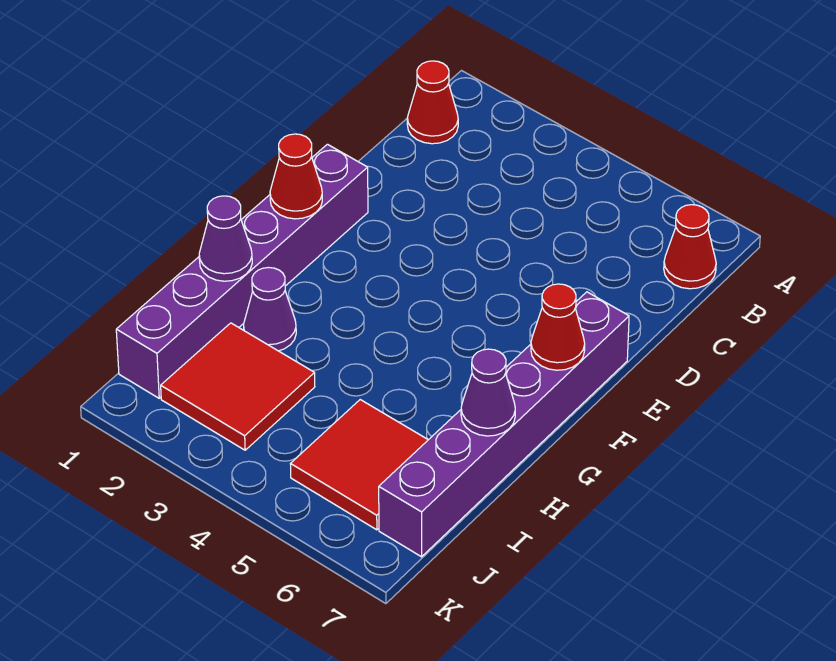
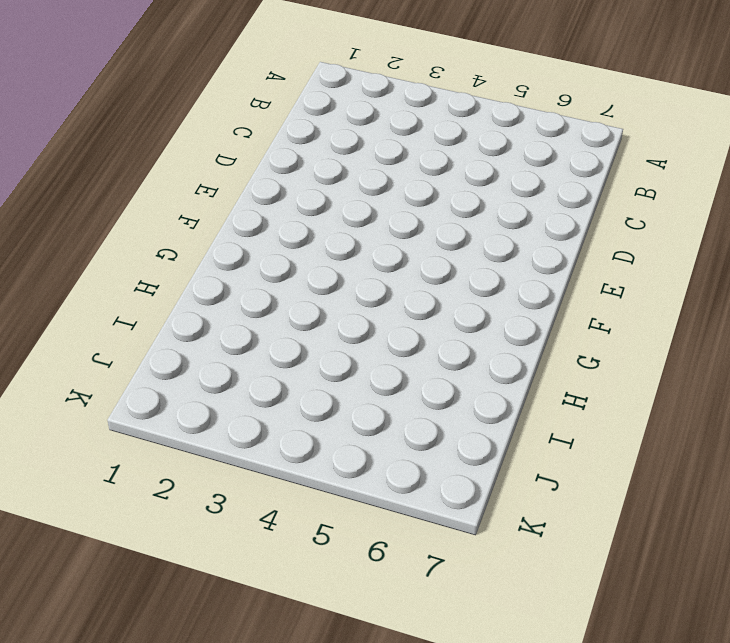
none -> red cone B1 level 1
none -> red cone B7 level 1

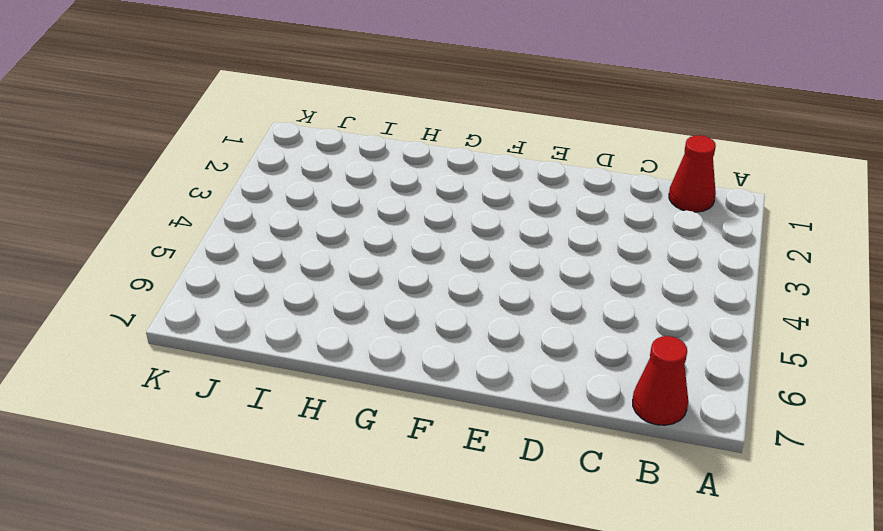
none -> purple brick E1:J1 level 1
none -> purple brick E7:J7 level 1

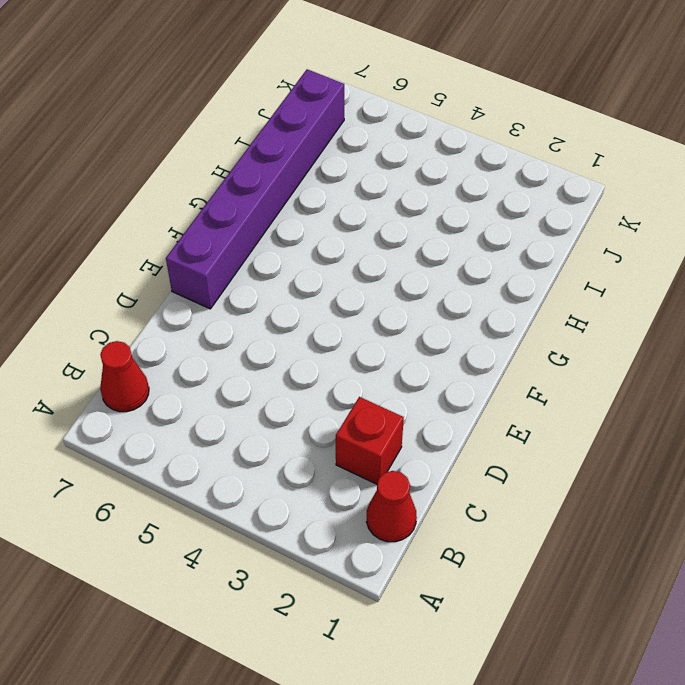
red brick C2 level 1 -> none
none -> purple brick E1:J1 level 1
none -> purple cone H2 level 1

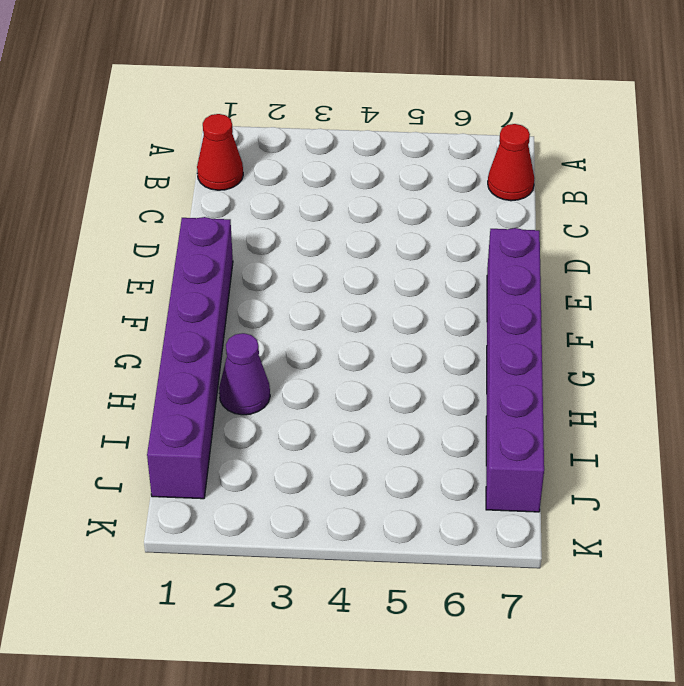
none -> red tile I2:J3 level 1
none -> red tile I5:J6 level 1

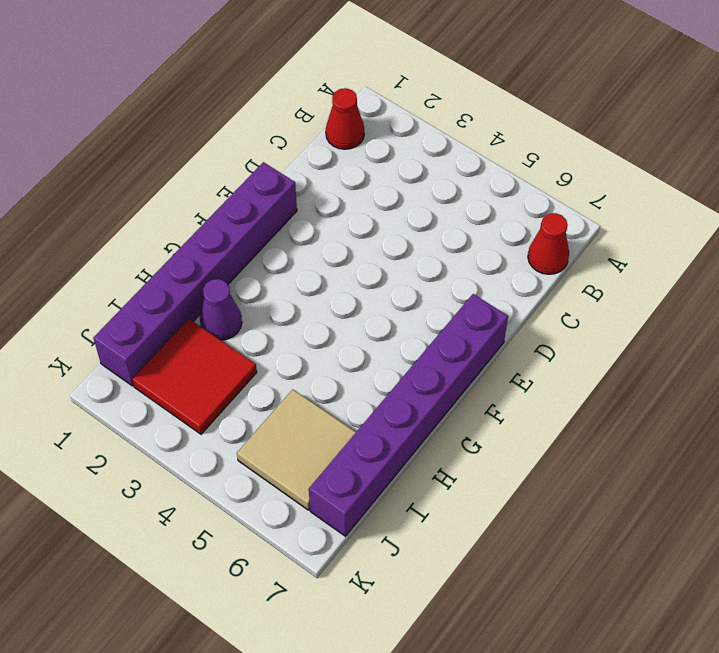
tan tile I5:J6 level 1 -> red tile I5:J6 level 1
none -> red cone F1 level 2
none -> red cone F7 level 2

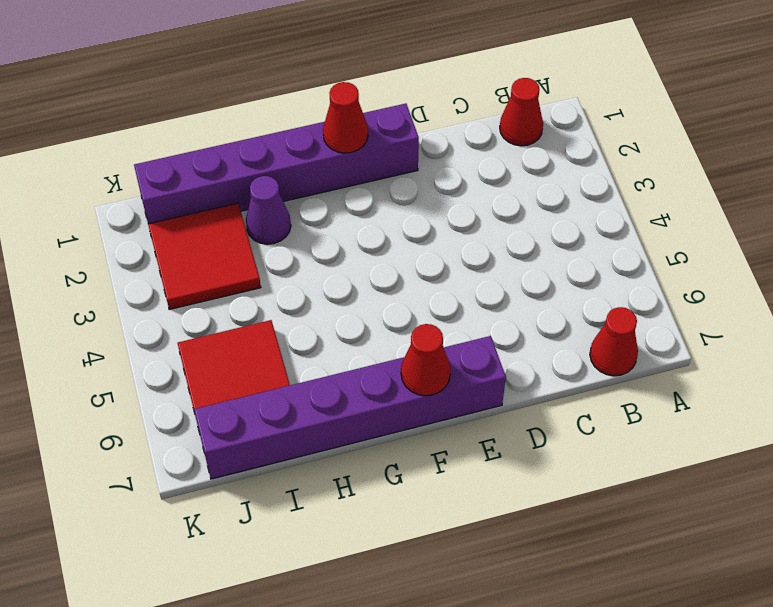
none -> purple cone H1 level 2
none -> purple cone H7 level 2

